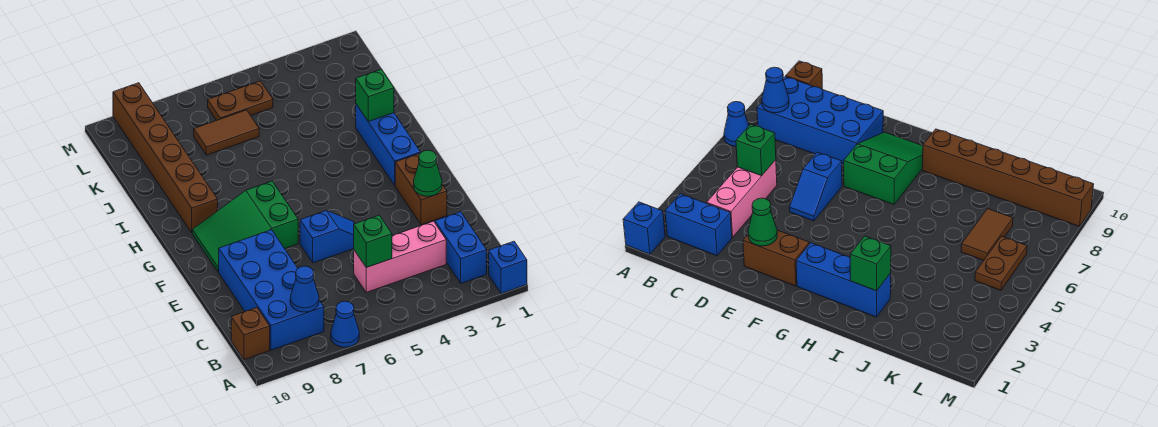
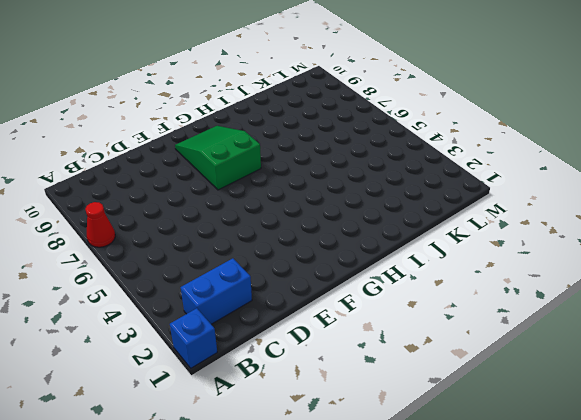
red cone A7 level 1 -> blue cone A7 level 1
none -> blue brick B8:E9 level 1
none -> brown brick B10 level 1
none -> pink brick C3:C5 level 1

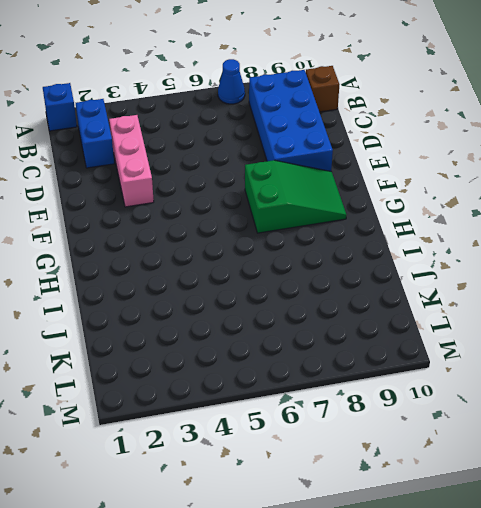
pink brick C3:E3 level 1 -> pink brick C3:C5 level 1
none -> brown brick E2:F2 level 1
none -> blue slope E5:E6 level 1 top 6
none -> blue brick G2:I2 level 1

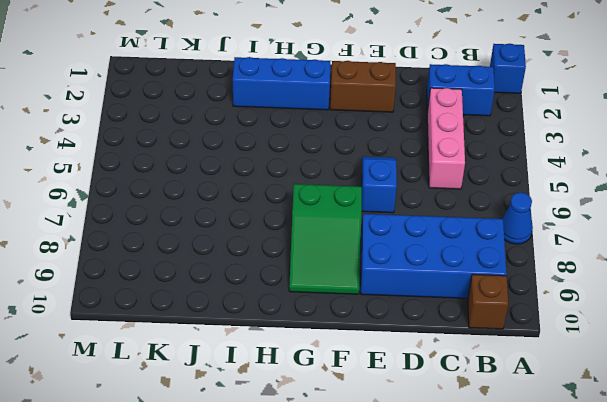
none -> brown brick H9:M9 level 1
none -> brown tile K6:K7 level 1
none -> brown plate L5:L6 level 1

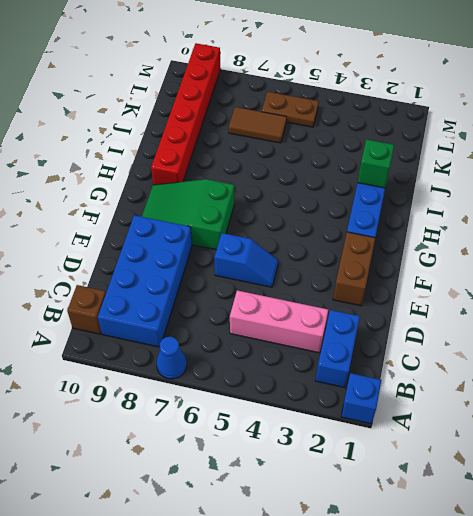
red brick H9:M9 level 1 -> brown brick H9:M9 level 1
none -> blue cone B8 level 2
none -> green brick C5 level 2
none -> green cone E2 level 2

